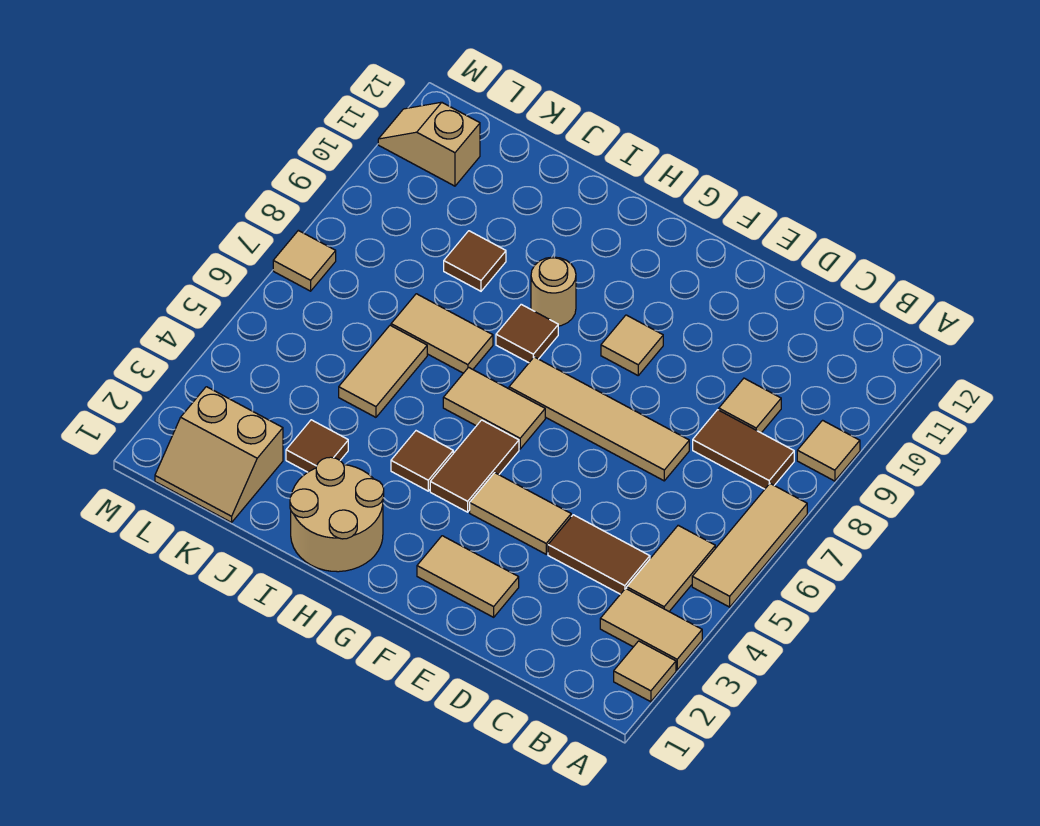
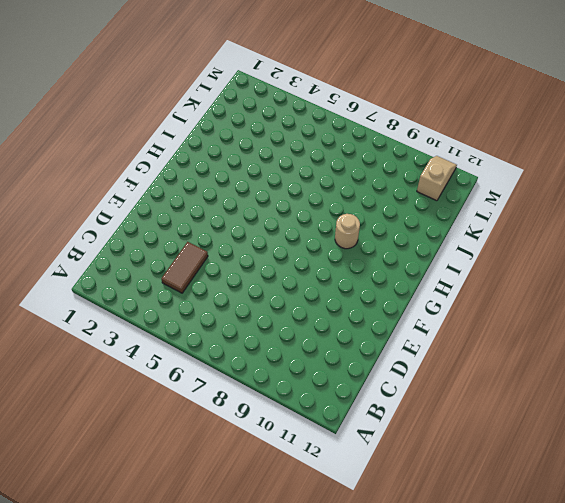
none -> tan tile A2 level 1
none -> tan tile A3:B3 level 1
none -> tan tile A5:A7 level 1

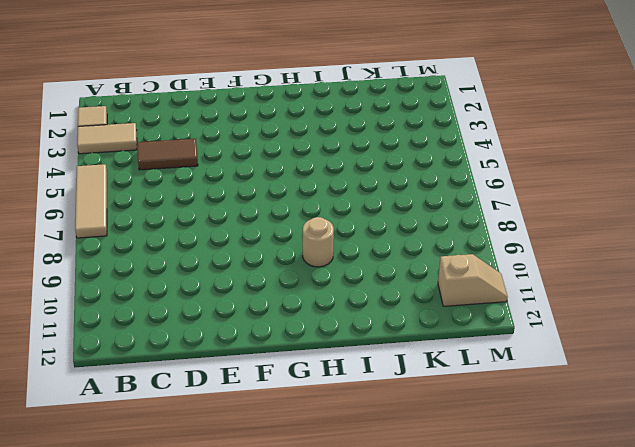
none -> tan tile A9 level 1
none -> tan tile B4:B5 level 1
none -> brown tile B8:C8 level 1

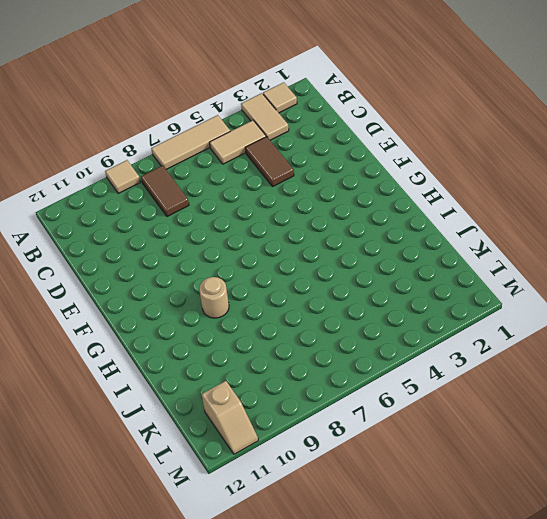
none -> tan tile C9 level 1
none -> tan tile D7:G7 level 1
none -> tan tile E2:F2 level 1

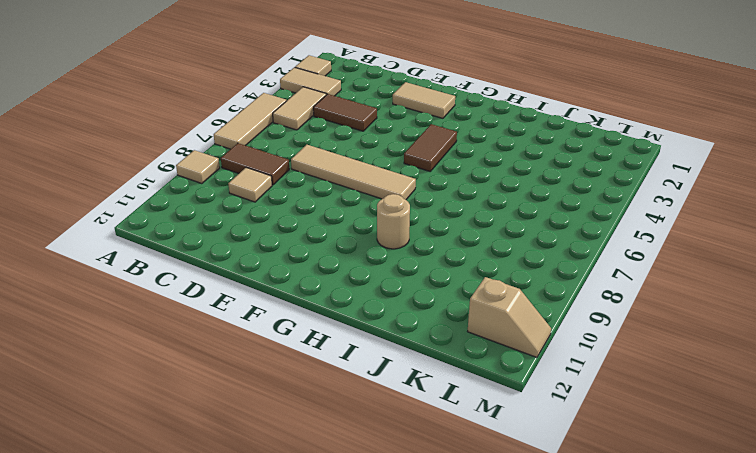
none -> tan tile E4:F4 level 1
none -> tan tile F9 level 1
none -> tan tile G6:H6 level 1

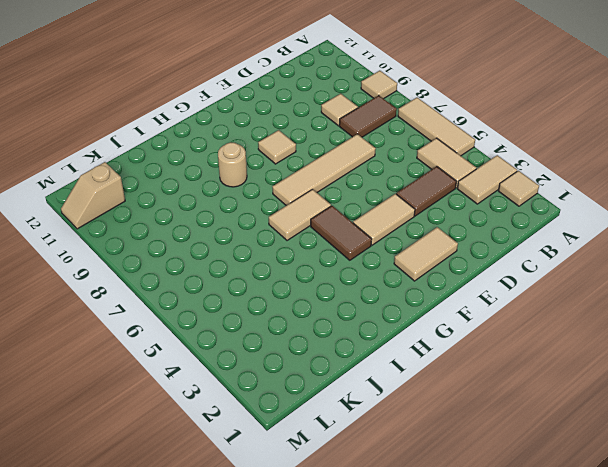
none -> tan round brick H1:I2 level 1
none -> brown tile H4 level 1
none -> brown tile H8 level 1

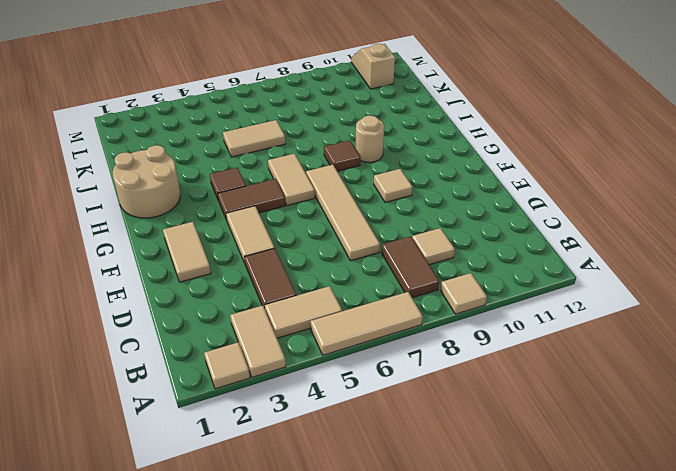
none -> tan tile I7:J7 level 1
none -> brown tile J3 level 1
none -> brown tile J9 level 1

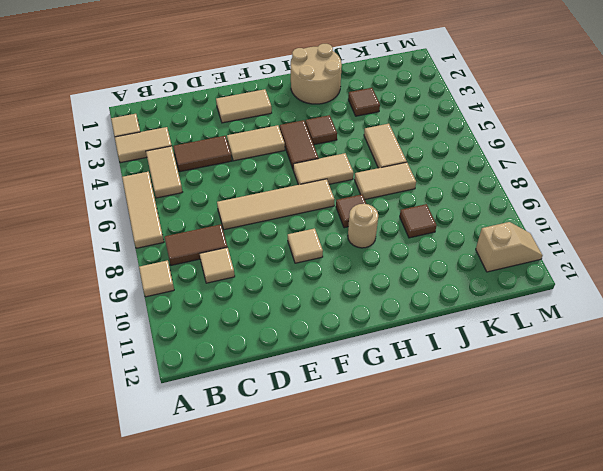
none -> tan slope K1:L2 level 1 top 2
none -> tan tile M7 level 1

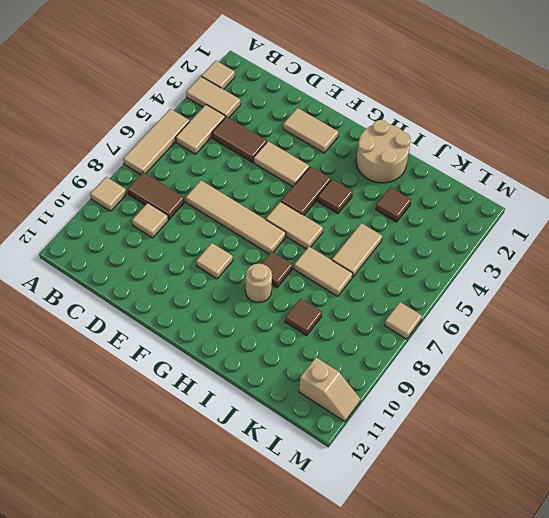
none -> tan slope K1:L2 level 1 top 2

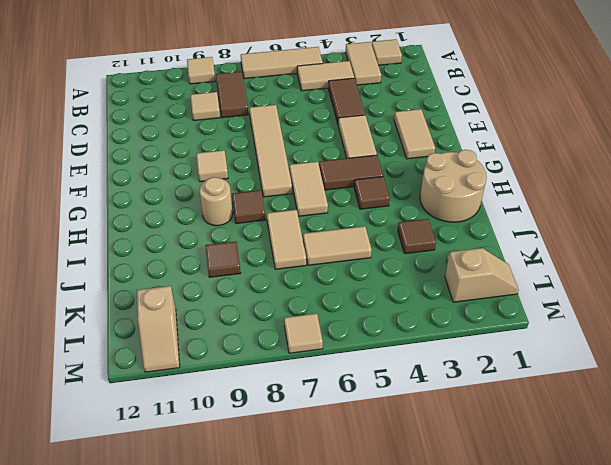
tan slope L1:L2 level 1 top 2 -> tan slope K1:L2 level 1 top 2

